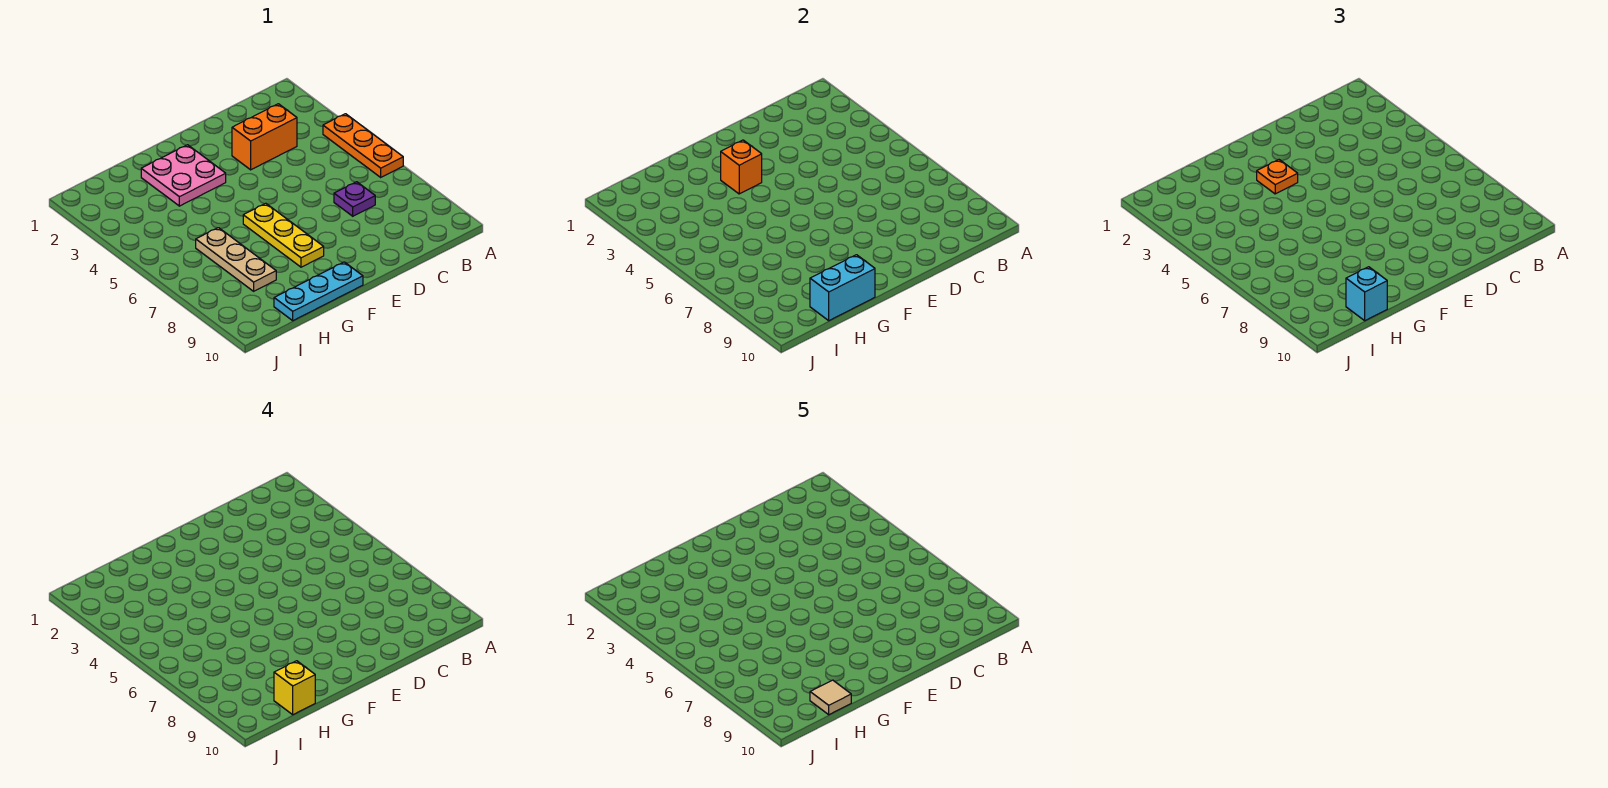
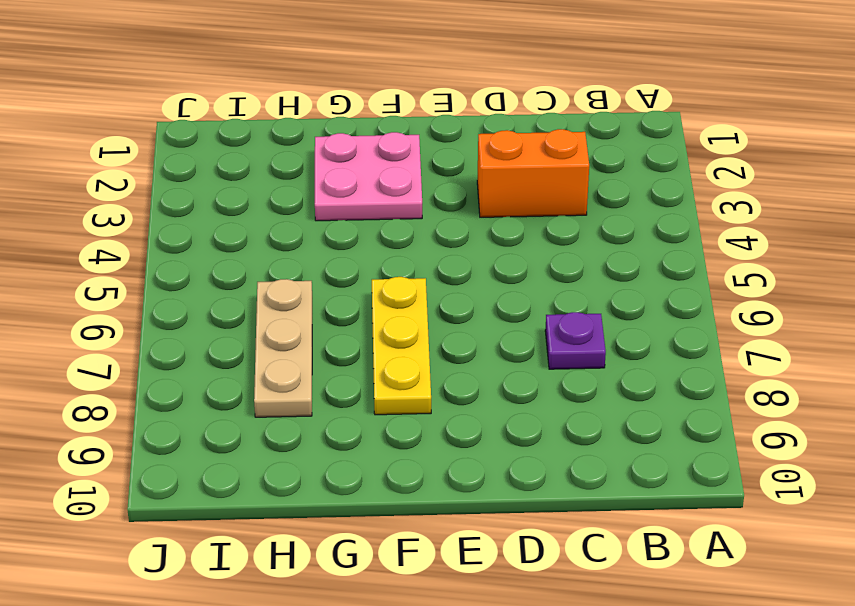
none -> orange plate A4:A6 level 1
none -> cyan plate F10:H10 level 1
none -> orange brick F3 level 2

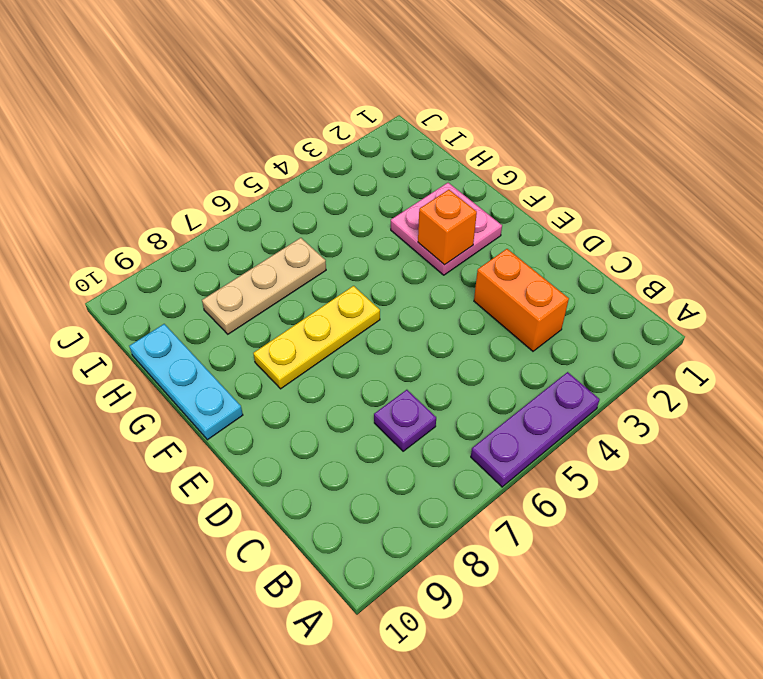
purple plate A4:A6 level 1 -> orange plate A4:A6 level 1
none -> cyan brick G10:H10 level 2
none -> orange plate F3 level 3
none -> cyan brick H10 level 3

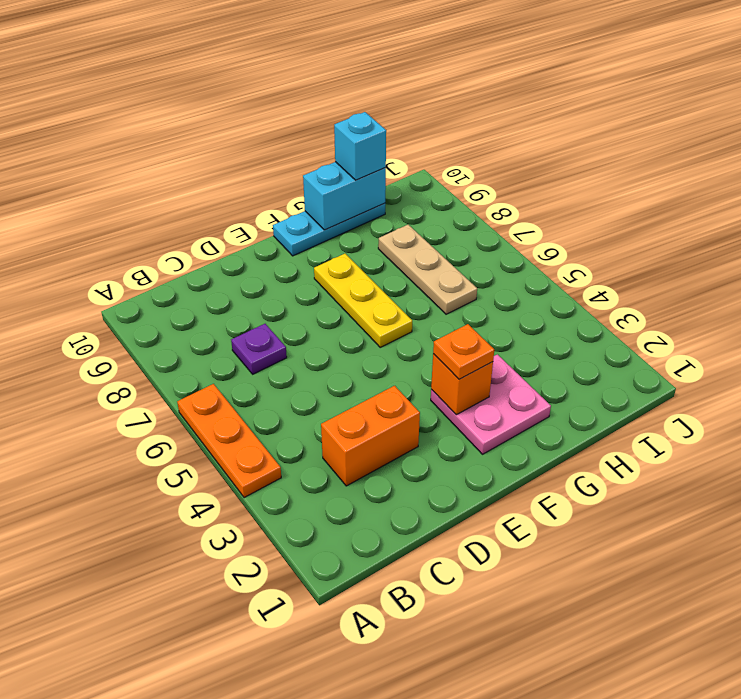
none -> yellow brick H10 level 4
none -> tan tile H10 level 5

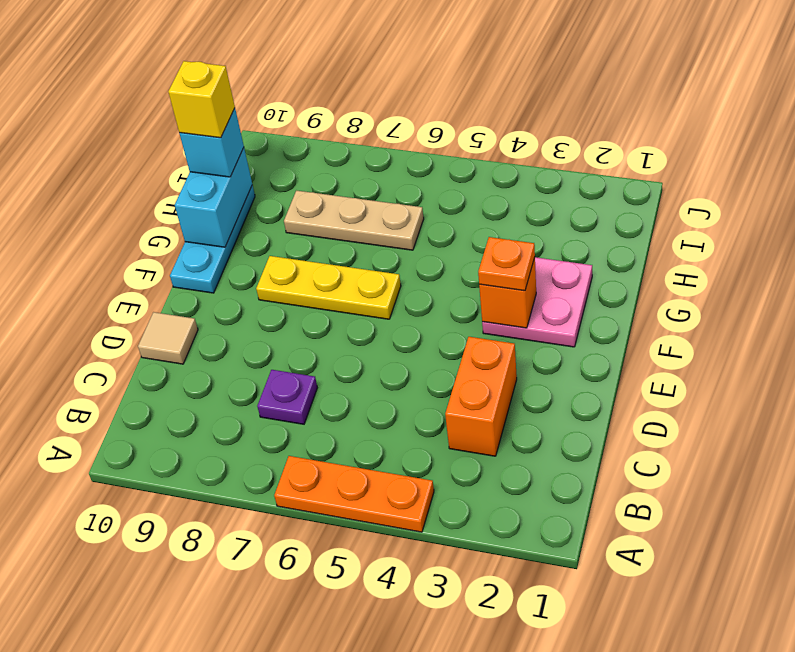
tan tile D10 level 1 -> tan tile H10 level 5

